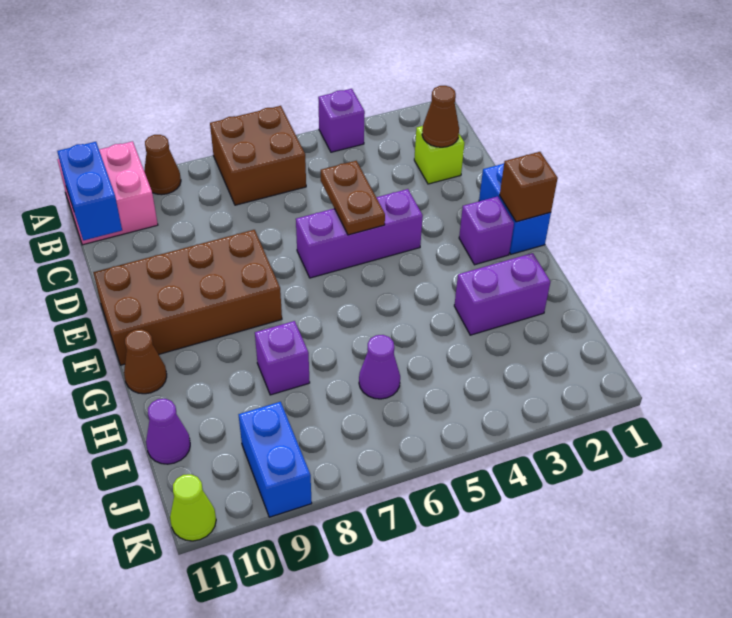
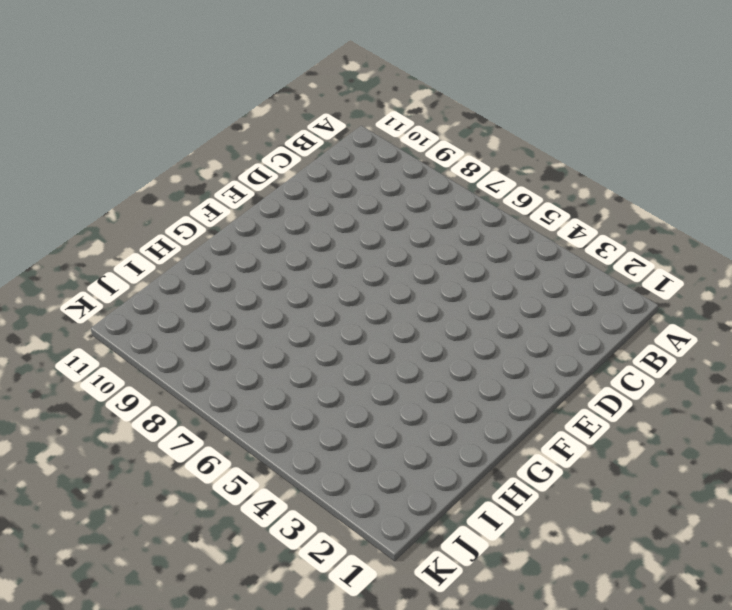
none -> purple brick A4 level 1
none -> brown brick A6:B7 level 1
none -> brown cone A9 level 1

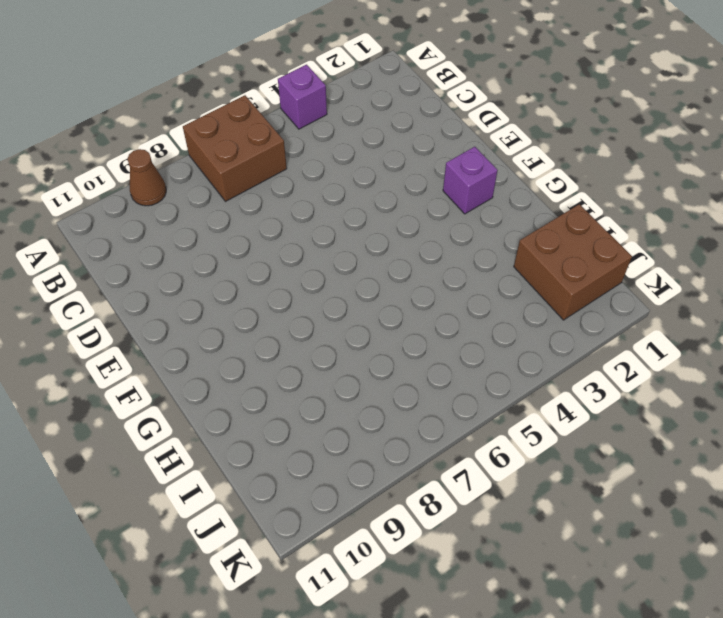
brown brick I1:J2 level 1 -> none
none -> pink brick A10:B11 level 1
none -> lime brick C2 level 1
none -> blue brick E1:F1 level 1

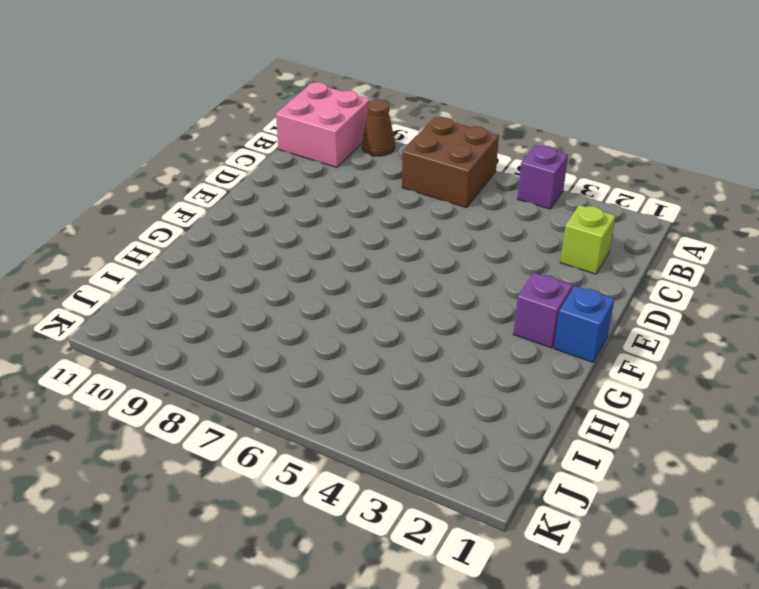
blue brick F1 level 1 -> blue brick E1:F1 level 1
none -> purple brick E4:E6 level 1
none -> brown brick E8:F11 level 1
none -> brown cone G11 level 1

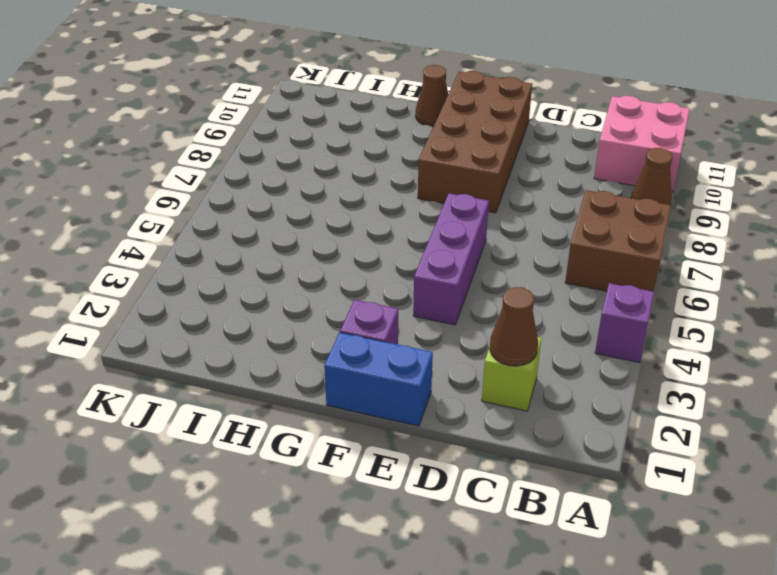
none -> purple brick H2:H3 level 1
none -> purple brick H8 level 1
none -> purple cone I6 level 1

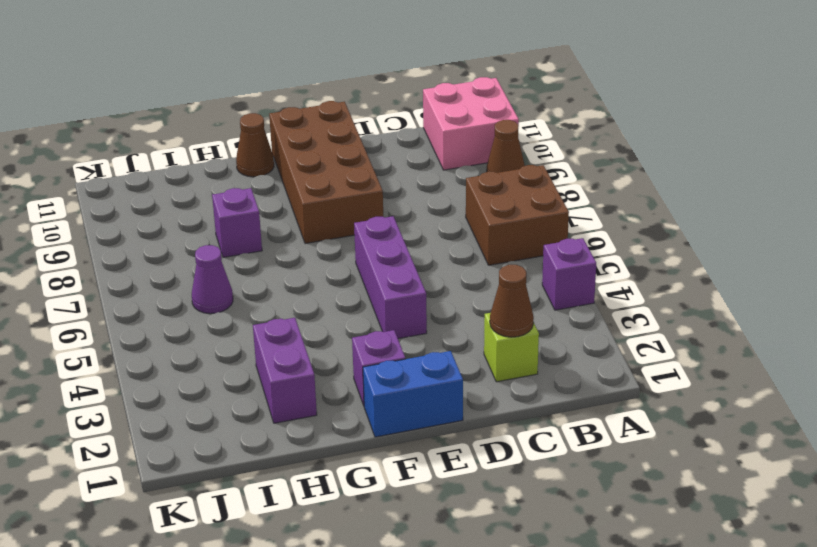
none -> purple cone I11 level 1
none -> blue brick J9:K9 level 1
none -> lime cone K11 level 1

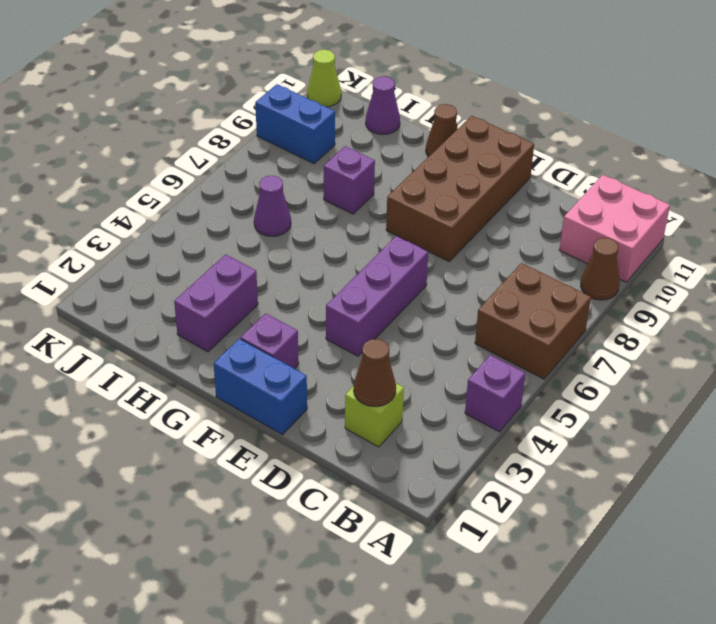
none -> blue brick B11:C11 level 2
none -> brown plate D5:E5 level 2
none -> brown brick F1 level 2

